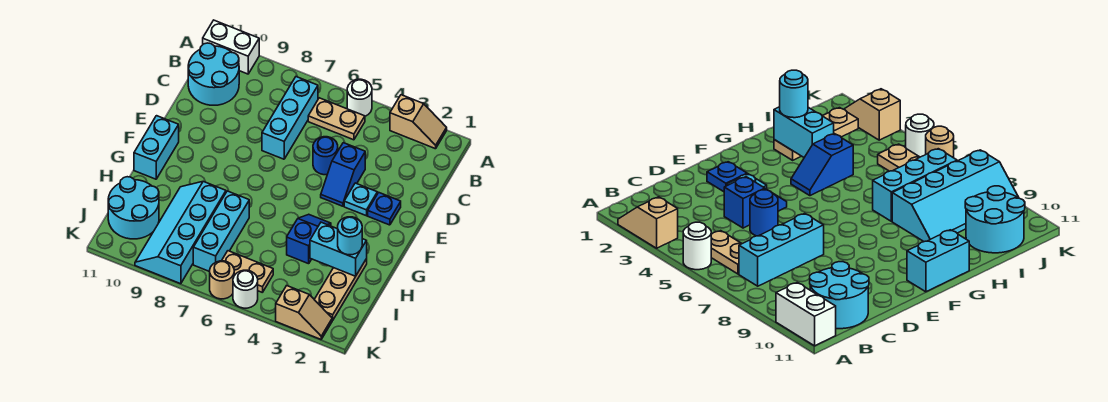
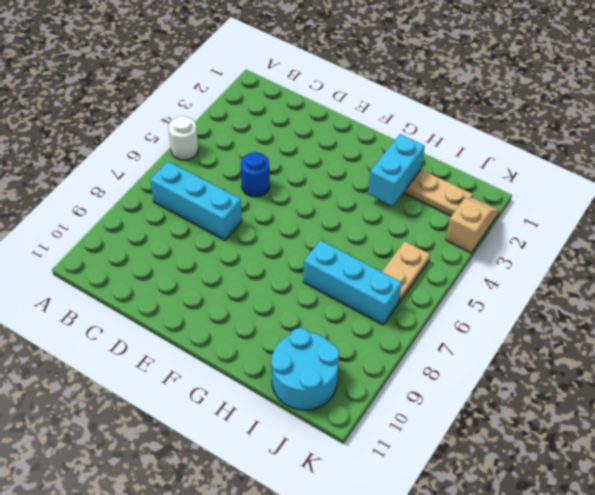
none -> tan slope A2:A3 level 1 top 3
none -> white brick A10:A11 level 1
none -> tan plate B5:B6 level 1

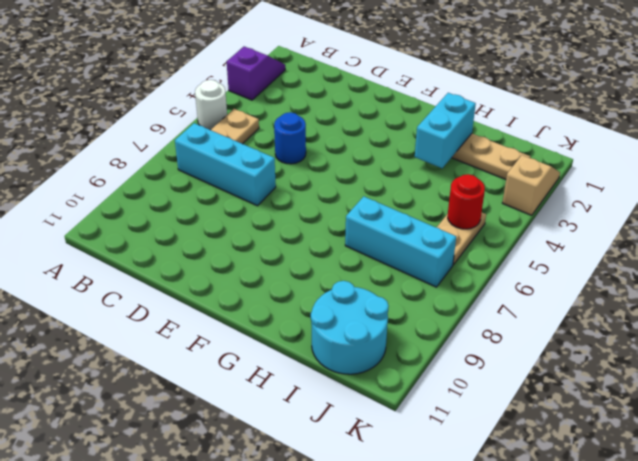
purple slope A2:A3 level 1 top 3 -> tan slope A2:A3 level 1 top 3
red round brick J5 level 2 -> none
none -> white brick A10:A11 level 1
none -> cyan round brick B10:C11 level 1
none -> blue slope D4:E4 level 1 top D

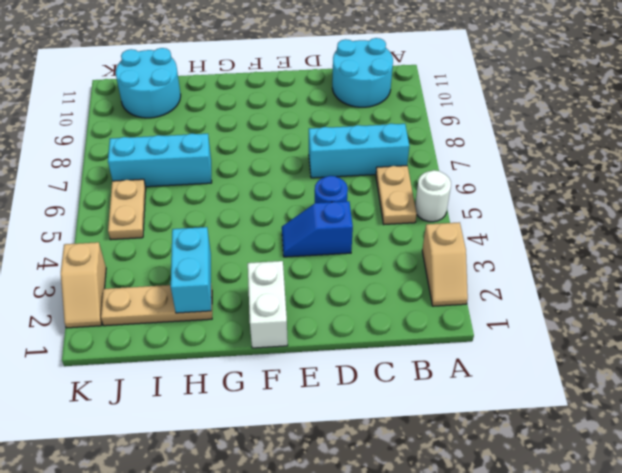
white brick F1:F2 level 1 -> white brick A10:A11 level 1
none -> blue plate E2 level 1
none -> cyan plate E3 level 1
none -> cyan brick F11:G11 level 1

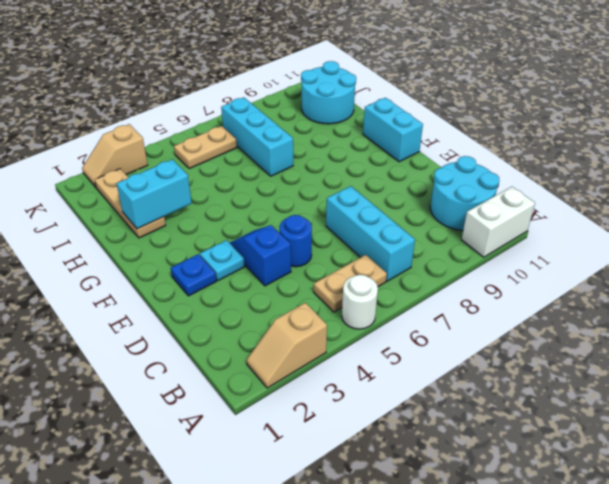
none -> blue slope G4:H4 level 1 top H
none -> cyan slope H8:K9 level 1 top 8
none -> white round brick K5 level 1

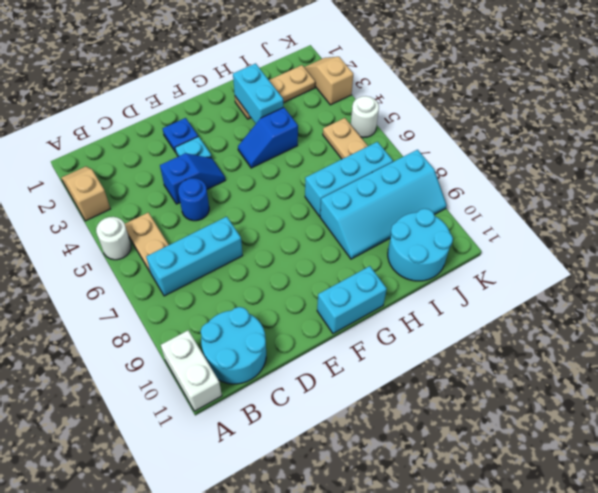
none -> tan round brick K6 level 1
none -> cyan round brick H2 level 3

